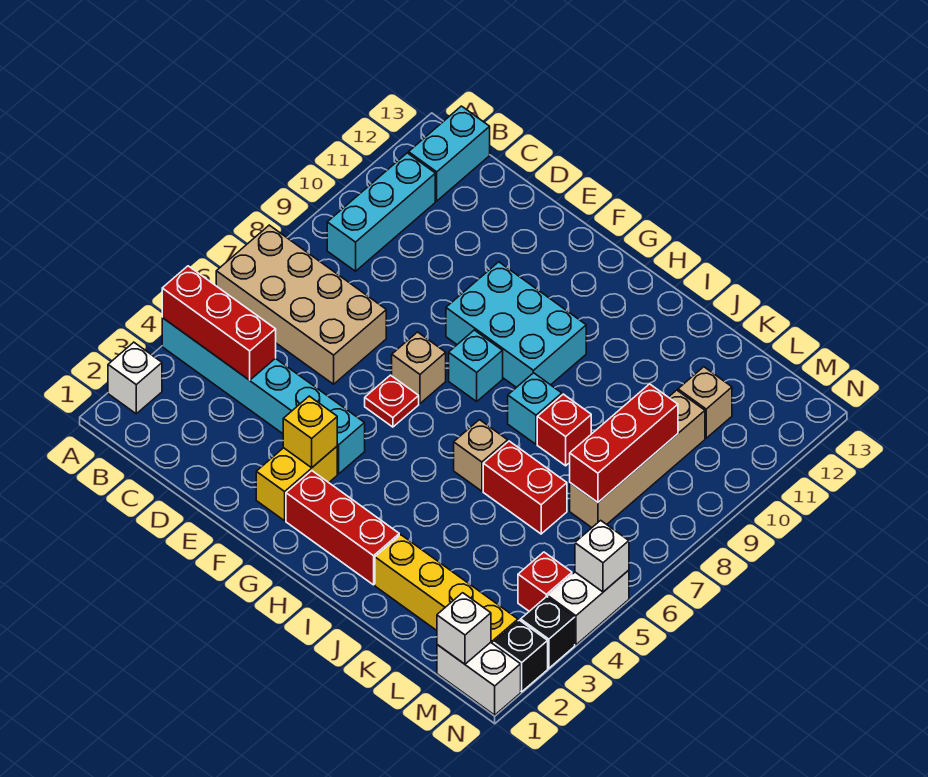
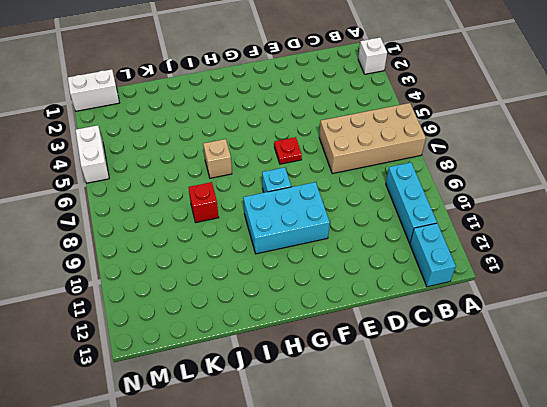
none -> cyan brick A4:F4 level 1
none -> yellow brick F2:F3 level 1
none -> tan brick F7 level 1

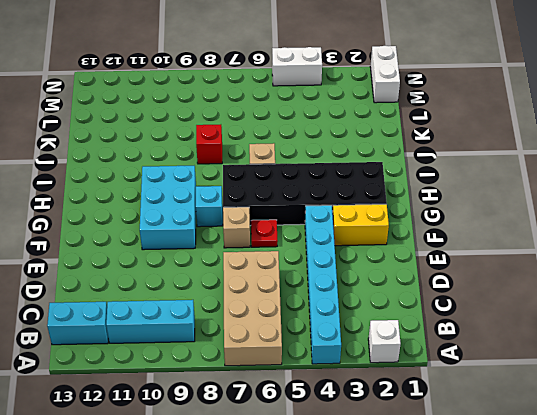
black brick G2:H7 level 1 -> red brick G2:I2 level 1
none -> cyan brick I8 level 1
none -> yellow brick J2:M2 level 1
none -> red brick J6:K6 level 1

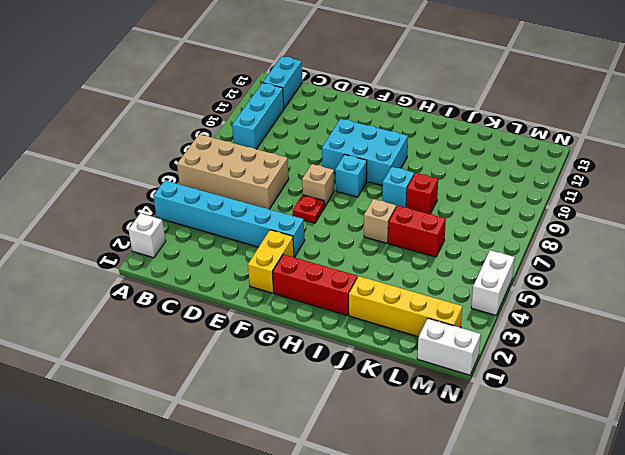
none -> tan brick L7:L10 level 1
none -> tan brick L11 level 1
none -> red brick M4 level 1

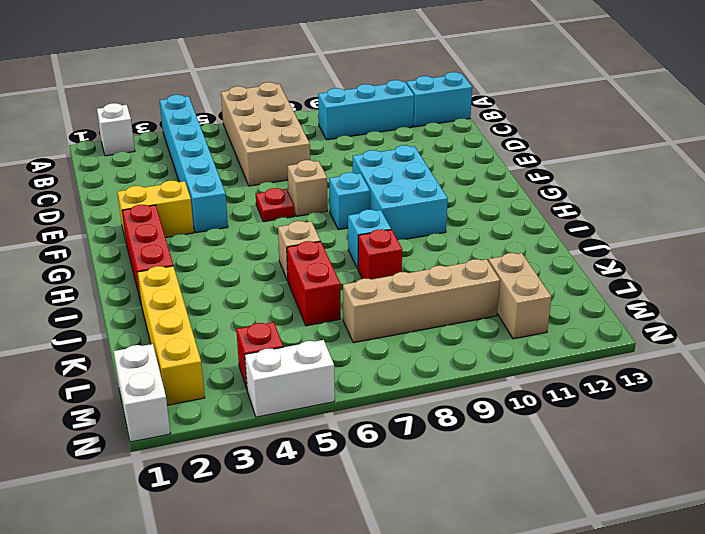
tan brick L11:M11 level 1 -> tan brick L11 level 1
none -> black brick N2 level 1
none -> black brick N3 level 1
none -> red brick A4:C4 level 2

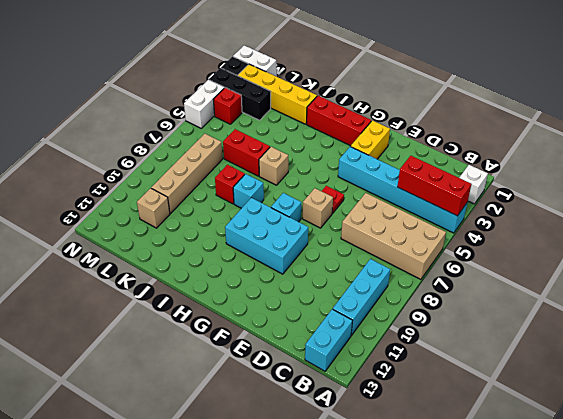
black brick L3:N3 level 1 -> black brick N3 level 1
none -> yellow brick F3 level 2
none -> red brick L7:L9 level 2
none -> white brick M1 level 2

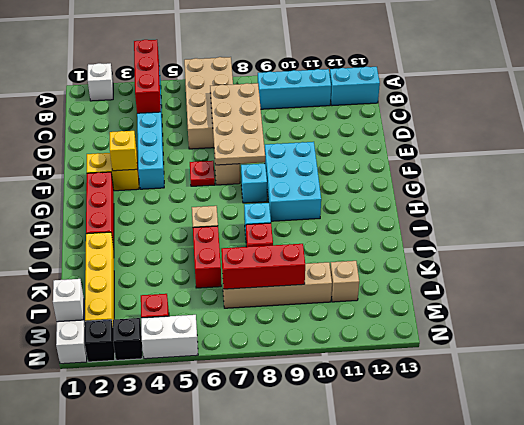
tan plate C7:F8 level 2 -> none
none -> white brick N5 level 2

